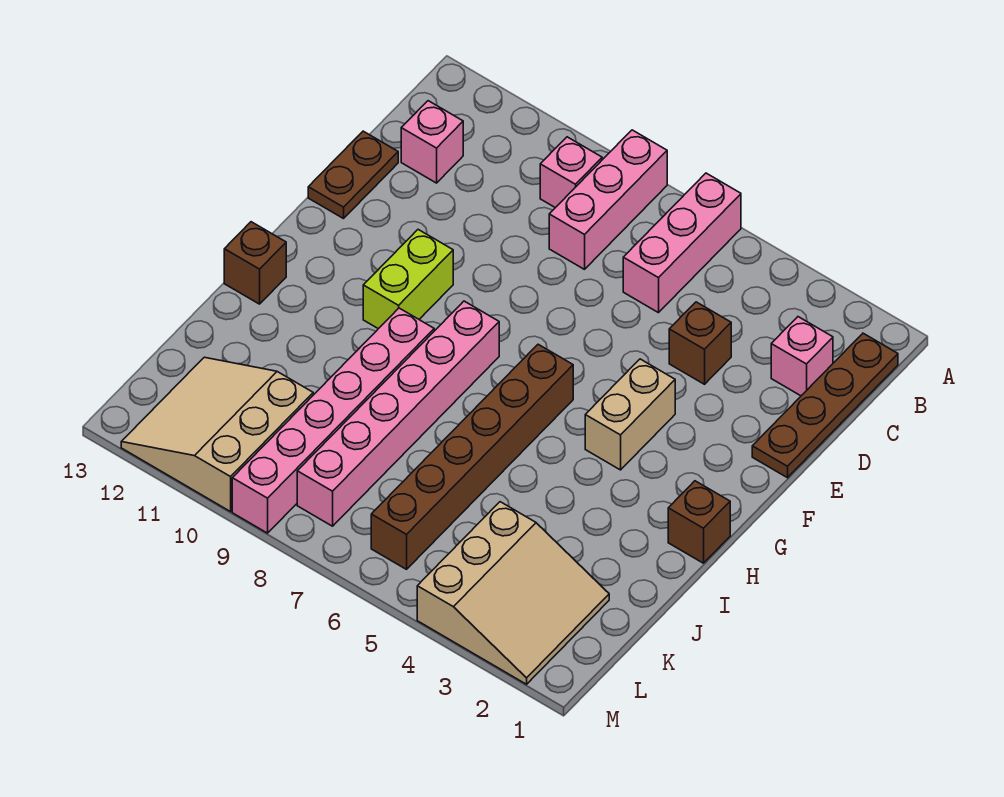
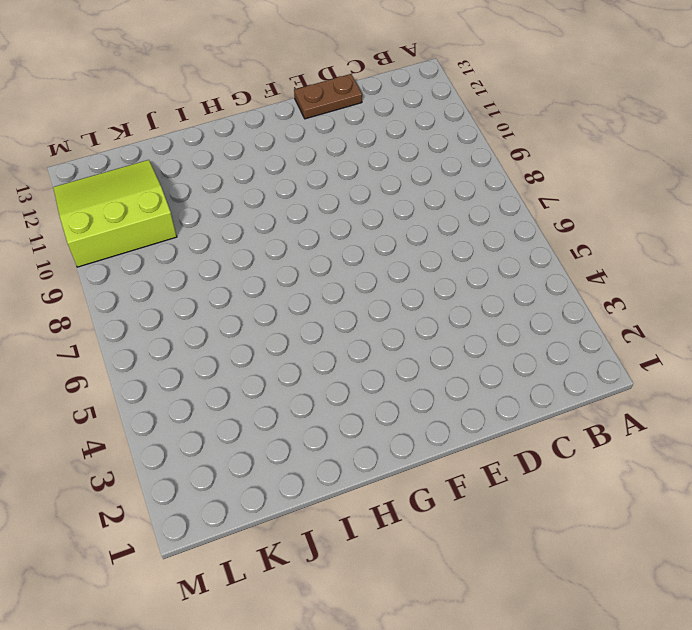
lime slope K10:M12 level 1 top 10 -> tan slope K10:M12 level 1 top 10
none -> pink brick A6:C6 level 1
none -> pink brick A8:C8 level 1
none -> brown plate B1:E1 level 1

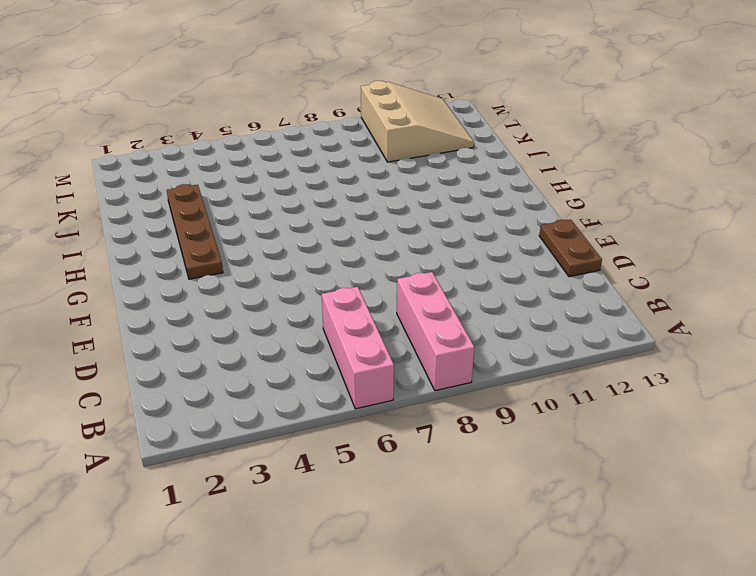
brown plate G3:J3 level 1 -> brown plate B1:E1 level 1
none -> pink brick B9 level 1
none -> pink brick C2 level 1
none -> pink brick C12 level 1

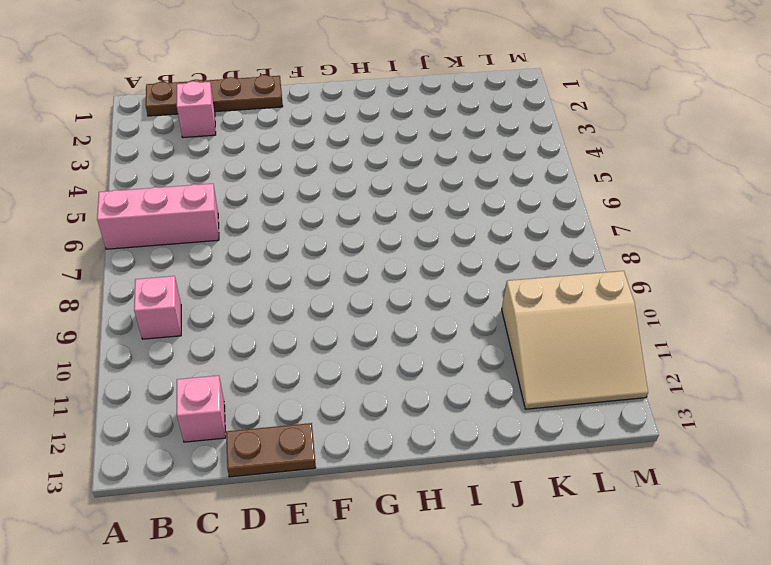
none -> pink brick A8:C8 level 1
none -> brown brick D4 level 1
none -> tan brick F4:G4 level 1

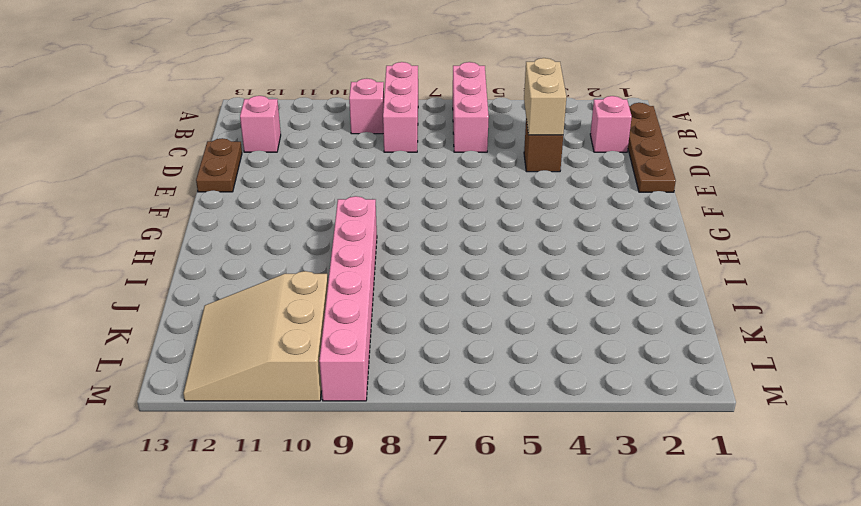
tan brick C4:D4 level 2 -> tan brick F4:G4 level 1
none -> lime brick F10:G10 level 1
none -> brown brick G6:L6 level 1
none -> pink brick G8:L8 level 1

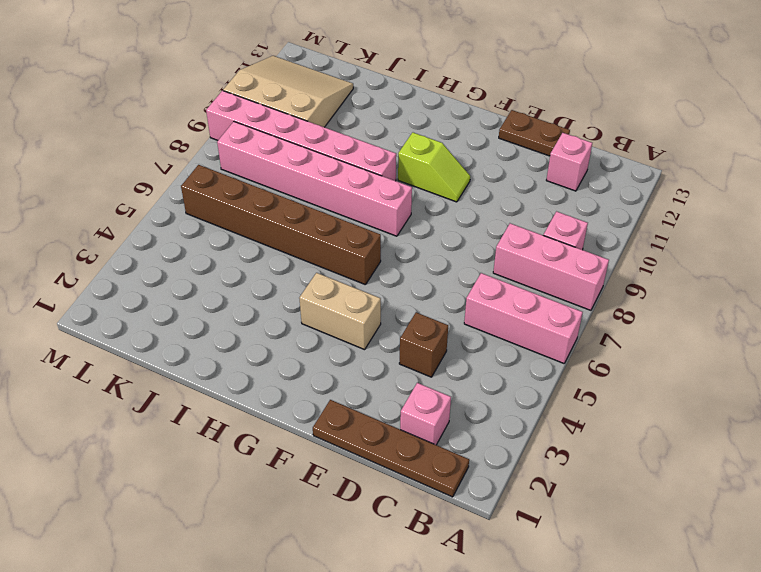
lime slope F10:G10 level 1 top G -> lime brick F10:G10 level 1
none -> brown brick H1 level 1
none -> brown brick H13 level 1
none -> tan slope K2:M4 level 1 top 4

